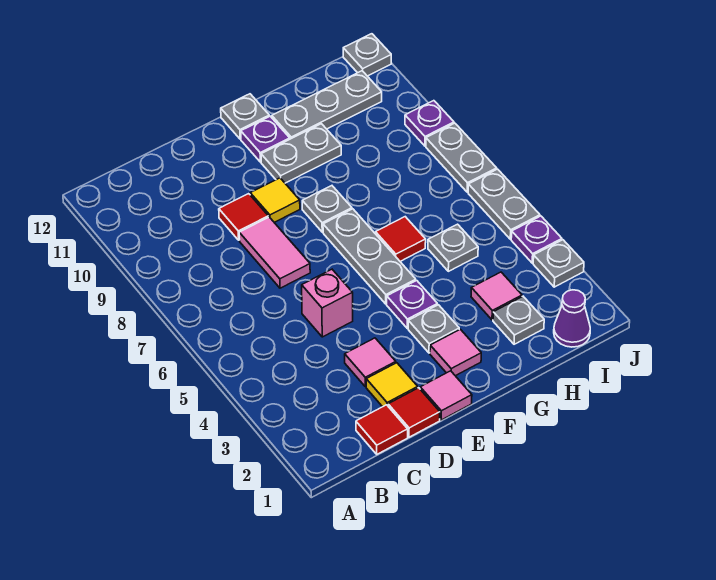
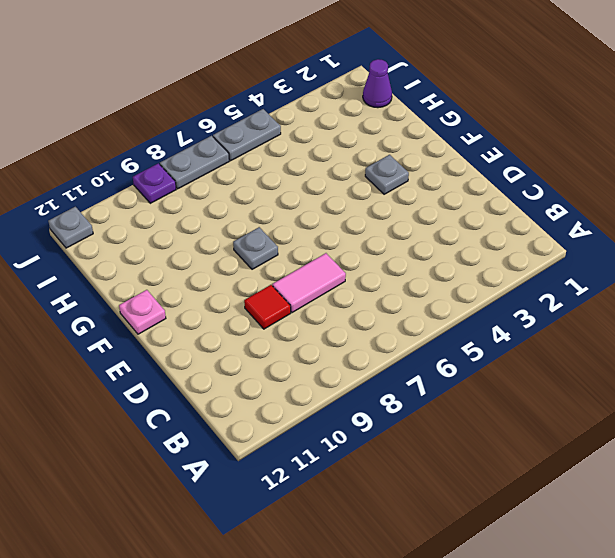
pink plate F12 level 1 -> grey plate F12 level 1
none -> red tile C1 level 1
none -> red tile D1 level 1
none -> yellow tile D2 level 1

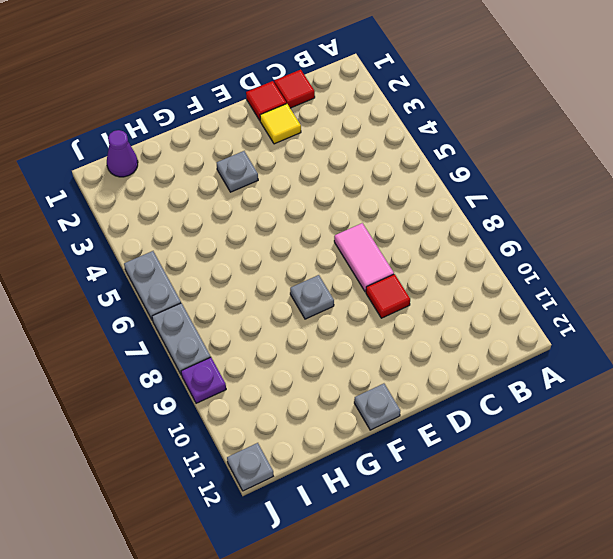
none -> pink tile D3 level 1
none -> pink brick D5 level 1
none -> pink tile E1 level 1

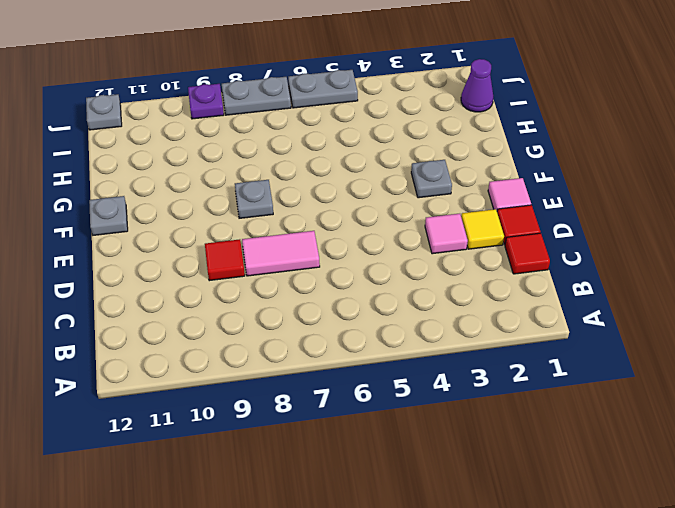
none -> pink brick D5 level 1
none -> yellow tile E9 level 1
none -> pink tile F2 level 1

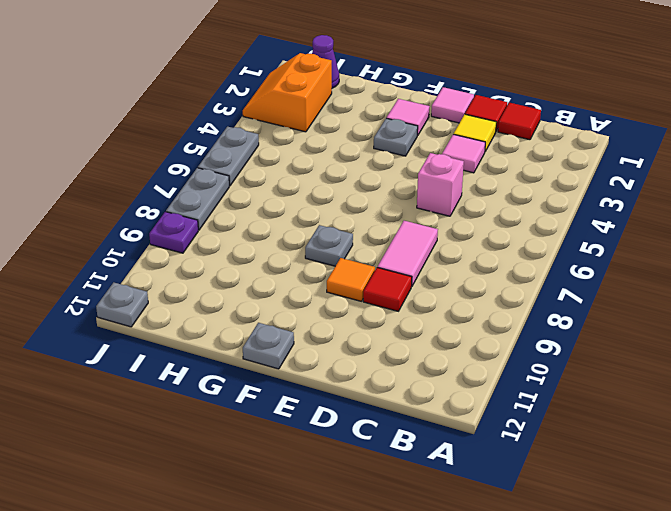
orange tile E9 level 1 -> yellow tile E9 level 1
orange slope I2:J3 level 1 top I -> grey plate J3 level 1
none -> purple plate F4 level 1
none -> grey plate F5:F7 level 1
none -> grey plate F10:G10 level 1

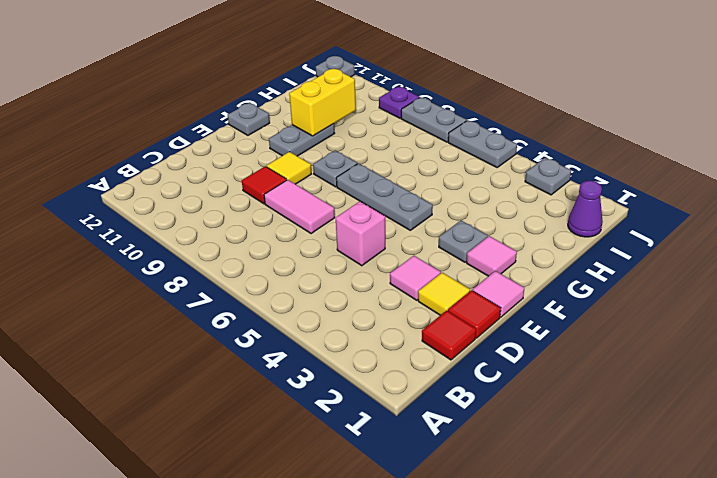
yellow brick G10:H10 level 2 -> none
none -> purple plate F4 level 1
none -> purple plate F11 level 1
none -> red tile G6 level 1

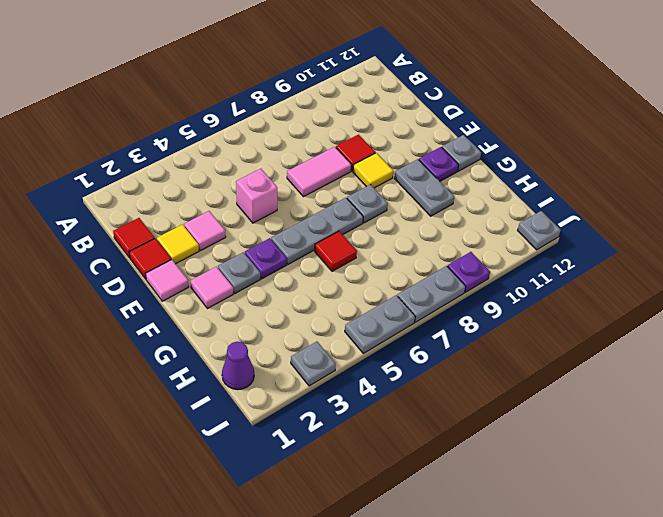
none -> grey plate G11:I11 level 1
none -> grey plate H2 level 1
none -> pink tile H3 level 1

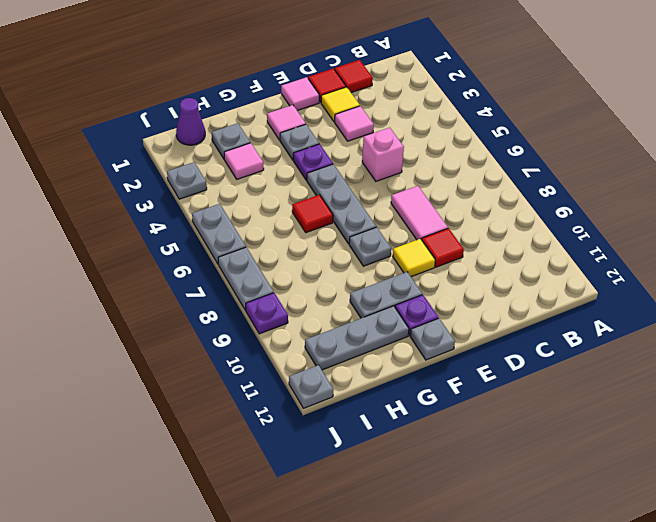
none -> grey plate H5 level 1
none -> purple plate J4 level 1

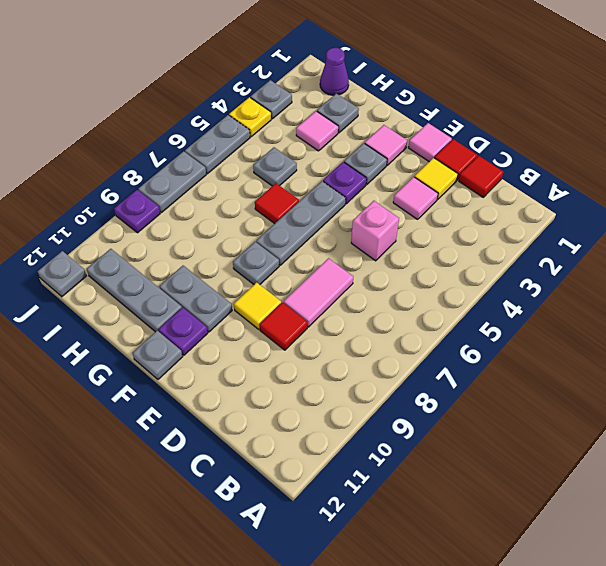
yellow plate J4 level 1 -> purple plate J4 level 1

